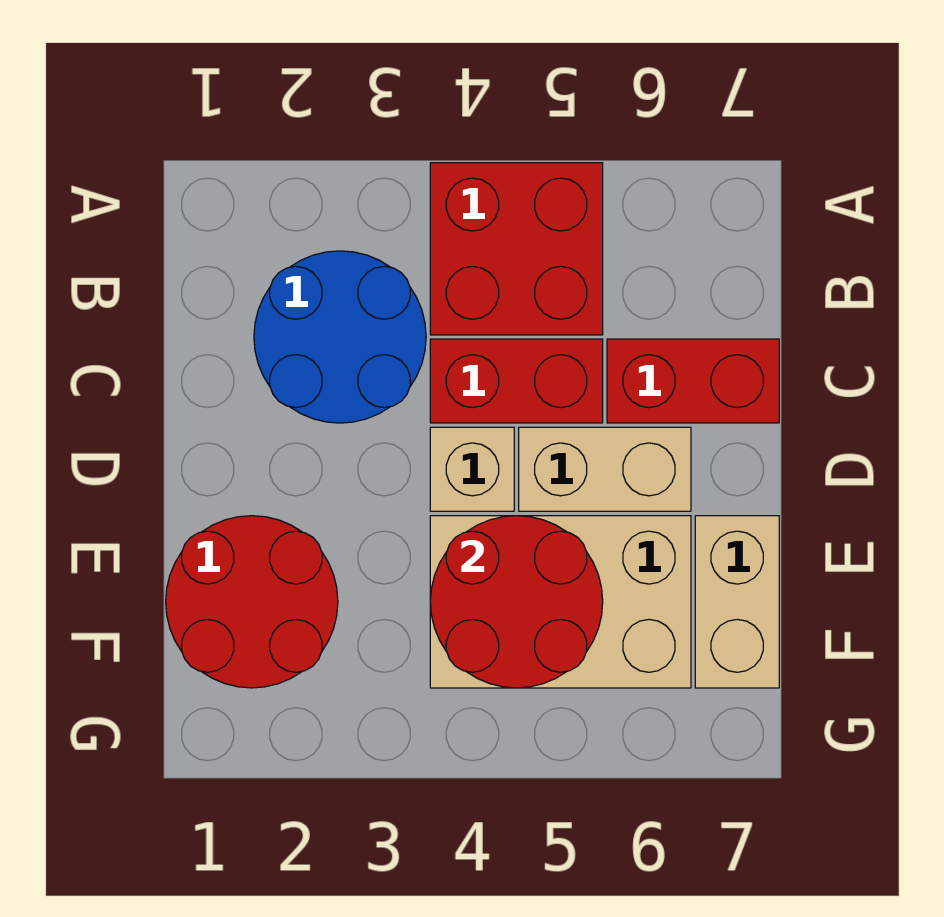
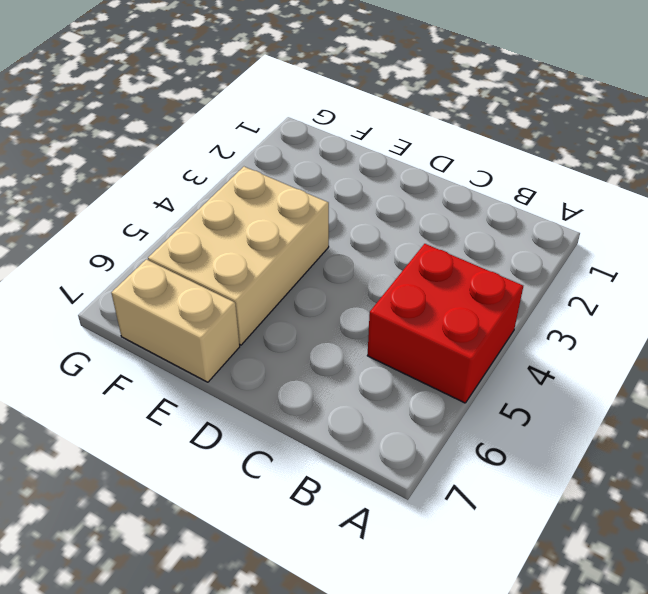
none -> blue round brick B2:C3 level 1
none -> red brick C4:C5 level 1

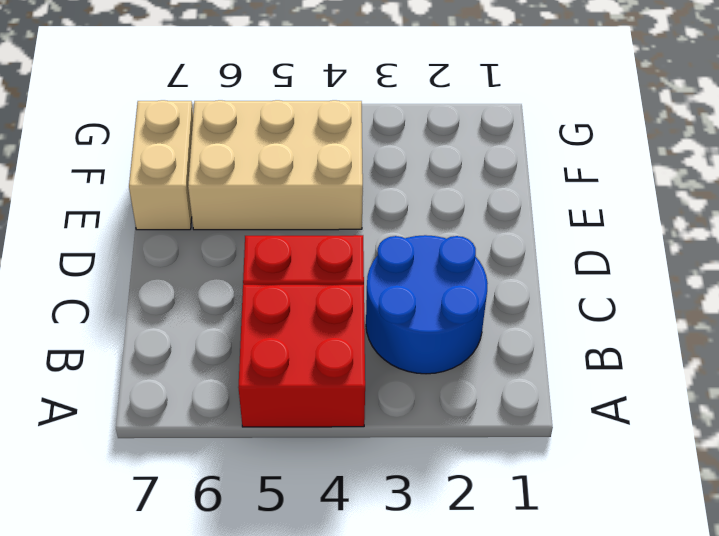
none -> red brick C6:C7 level 1
none -> tan brick D4 level 1

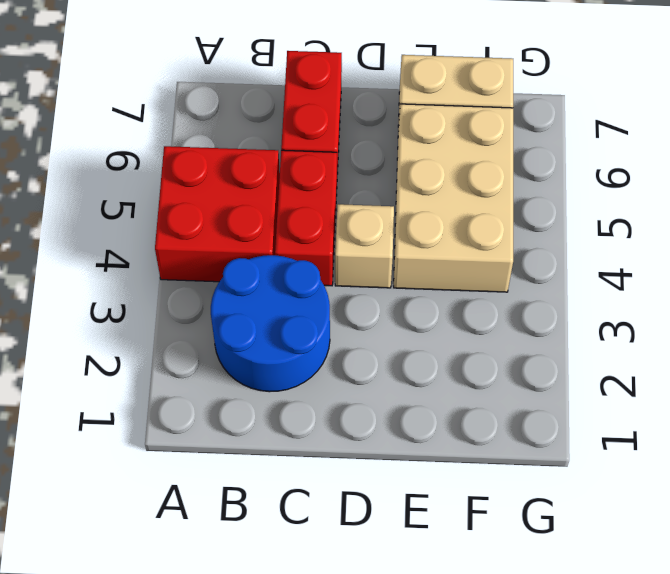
none -> tan brick D5:D6 level 1
none -> red round brick E1:F2 level 1

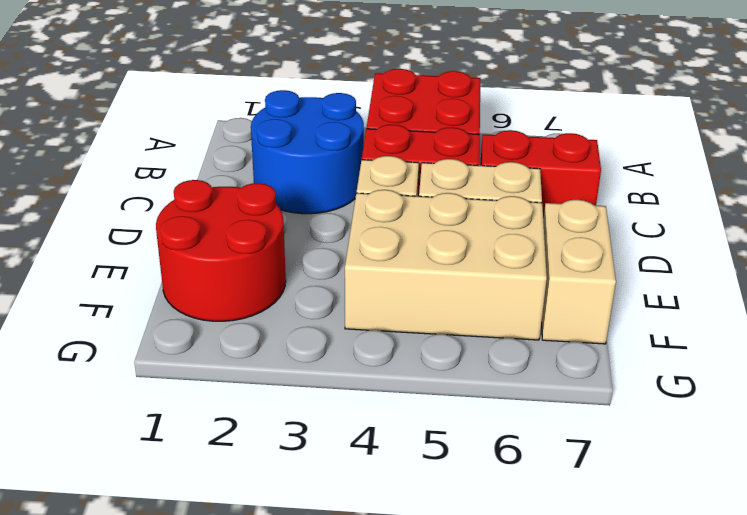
none -> red round brick E4:F5 level 2

